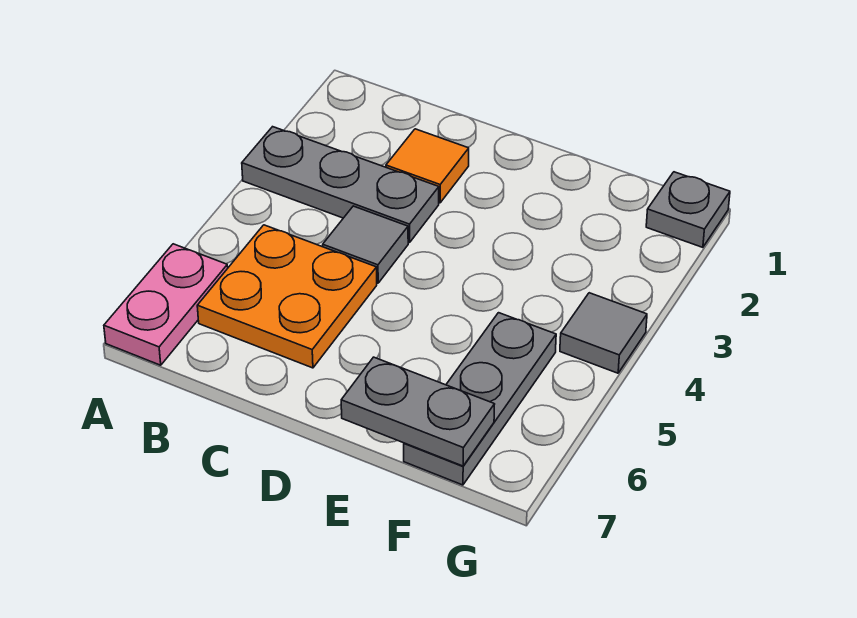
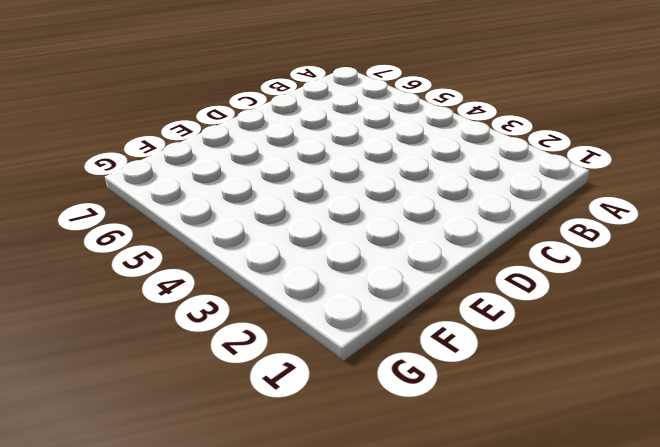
none -> grey plate A3:C3 level 1
none -> pink plate A6:A7 level 1

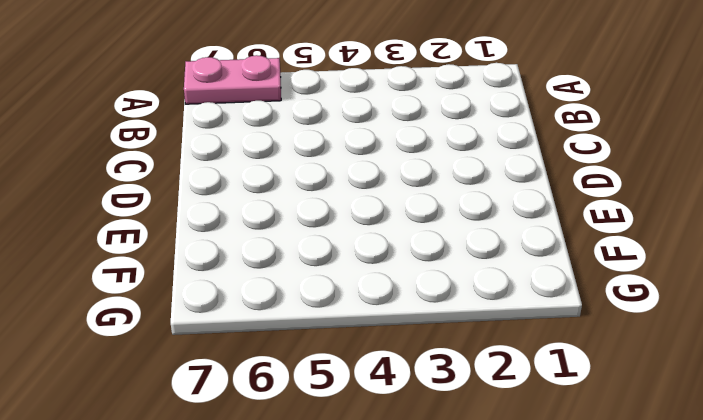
none -> grey plate A3:C3 level 1
none -> orange plate B5:C6 level 1

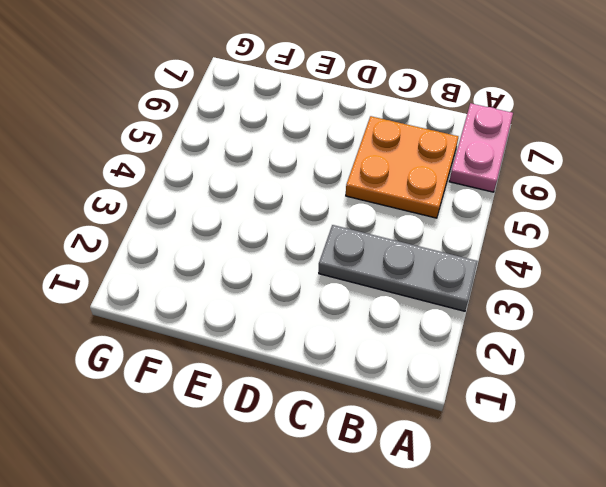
none -> orange tile C2 level 1
none -> grey tile C4 level 1

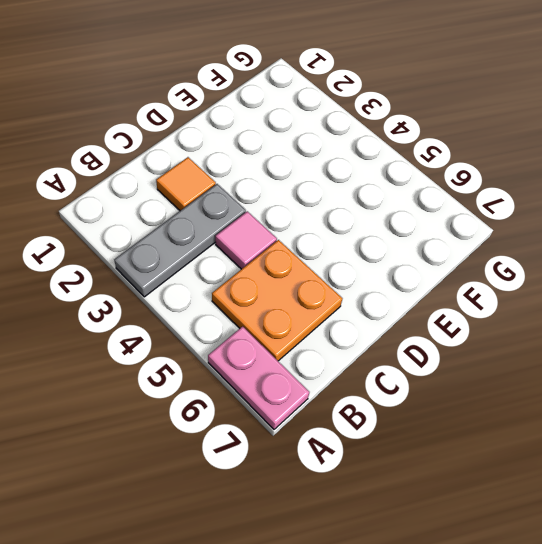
pink tile C4 level 1 -> grey tile C4 level 1
none -> grey plate F5:F7 level 1
none -> grey plate G1 level 1

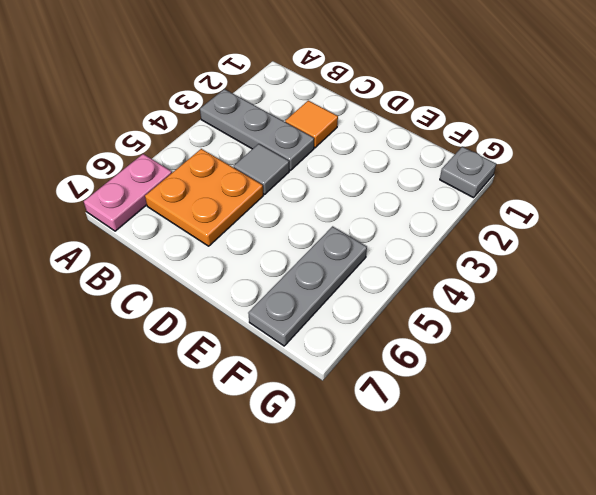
none -> grey tile G4 level 1
none -> grey plate E7:F7 level 2

